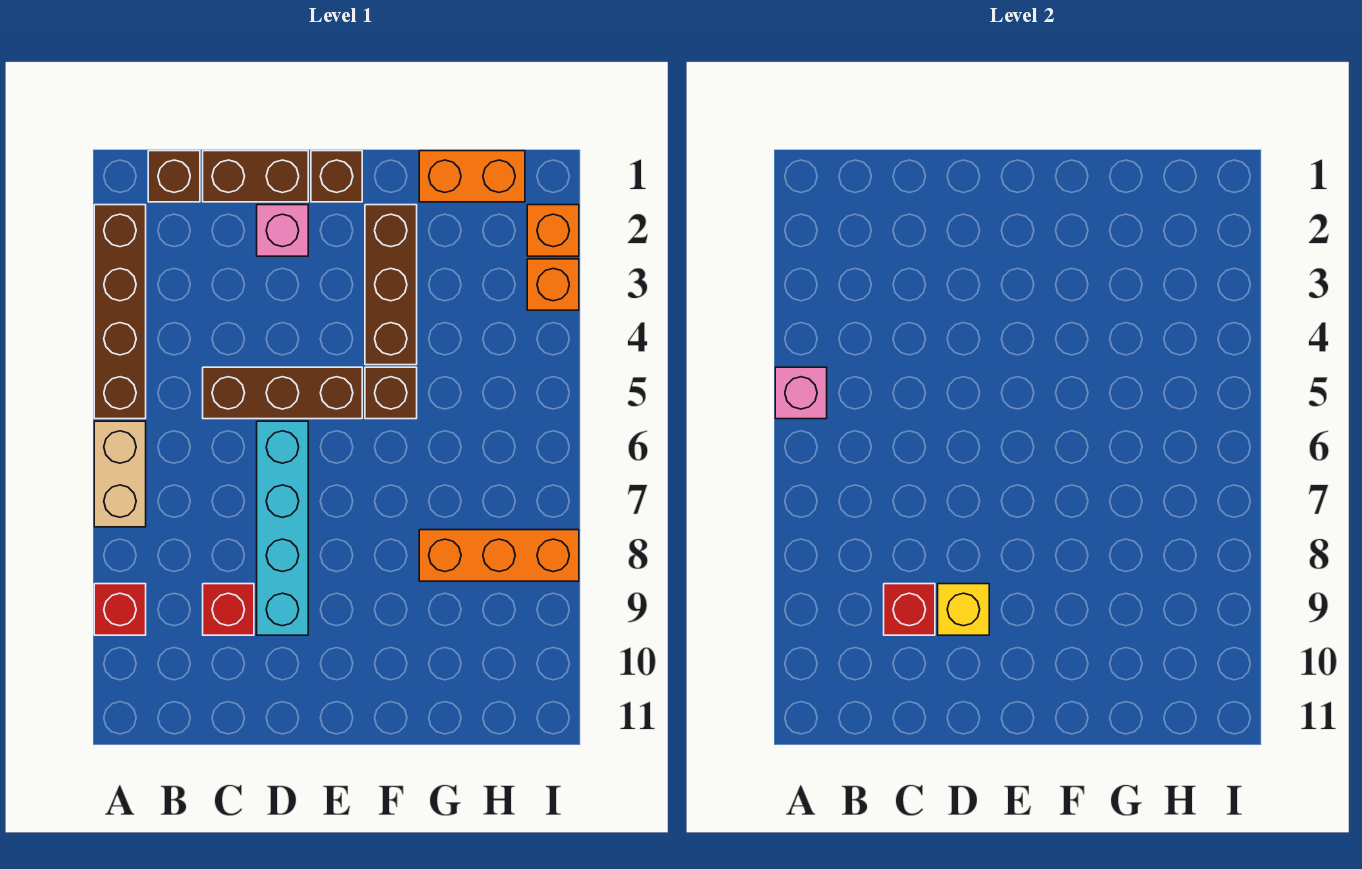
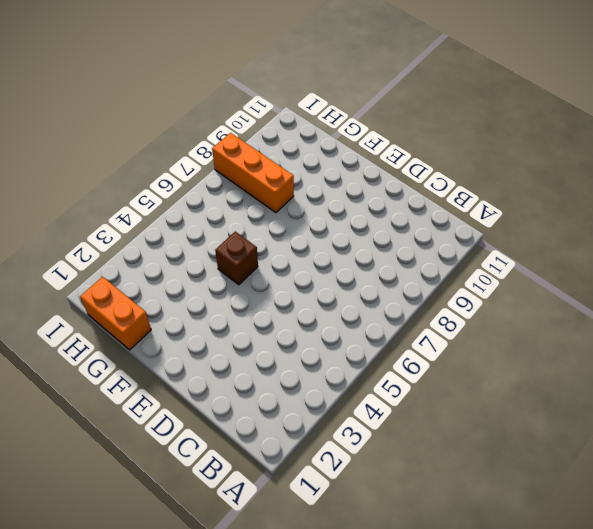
none -> brown brick A2:A5 level 1
none -> tan brick A6:A7 level 1
none -> red brick A9 level 1

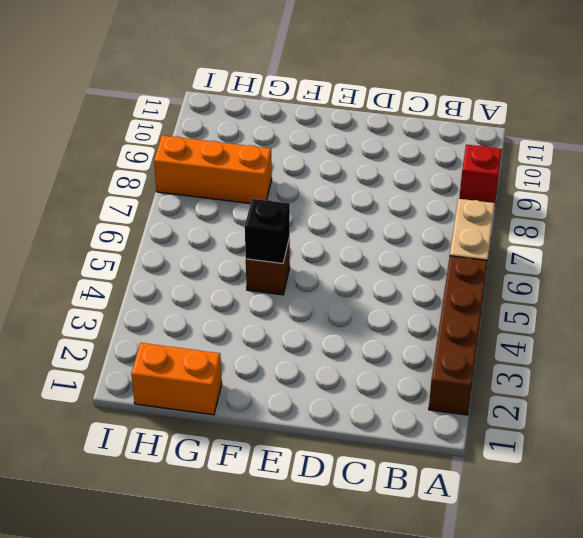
black brick F5 level 2 -> none
none -> brown brick B1 level 1
none -> brown brick C1:D1 level 1
none -> brown brick C5:E5 level 1

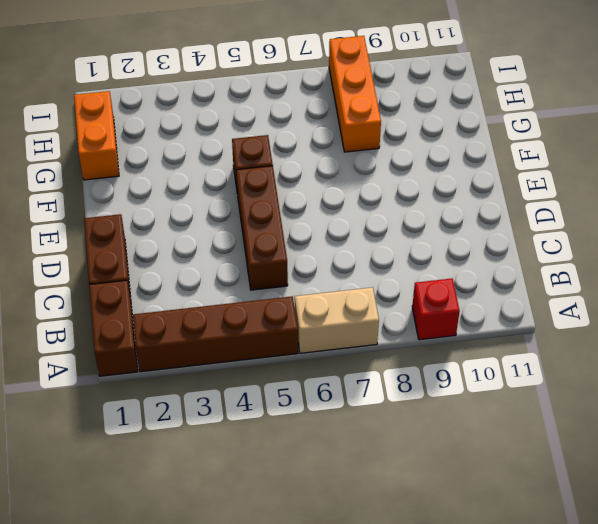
brown brick A1:B1 level 1 -> brown brick B1 level 1
none -> red brick C9 level 1
none -> pink brick D2 level 1
none -> cyan brick D6:D9 level 1

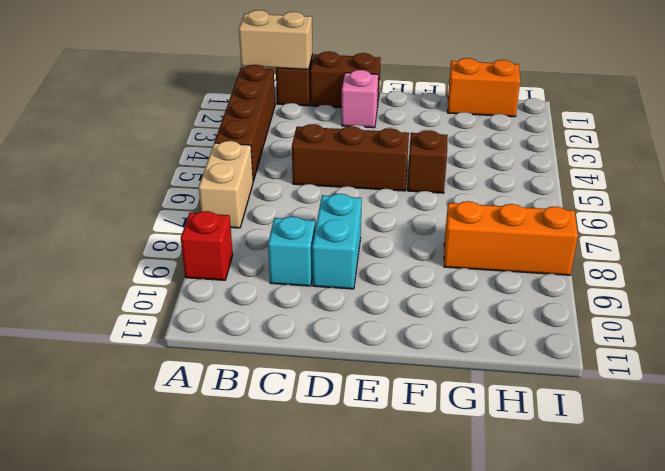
tan brick A1:B1 level 2 -> none
cyan brick C9 level 1 -> red brick C9 level 1
cyan brick D8:D9 level 1 -> cyan brick D6:D9 level 1
none -> brown brick E1 level 1
none -> brown brick F2:F4 level 1
none -> orange brick I2 level 1

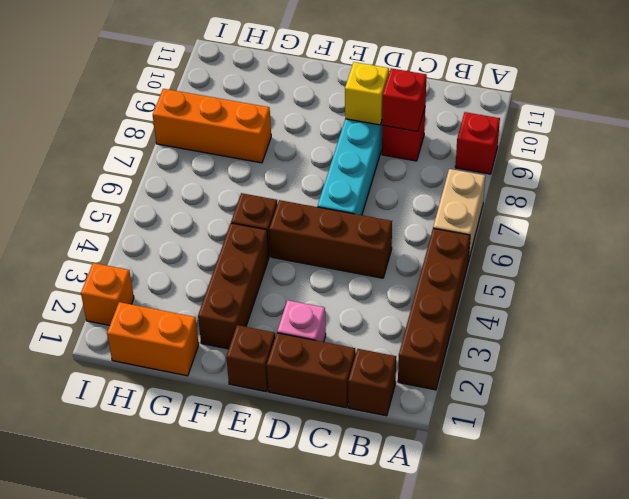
none -> orange brick I3 level 1
none -> pink brick A5 level 2

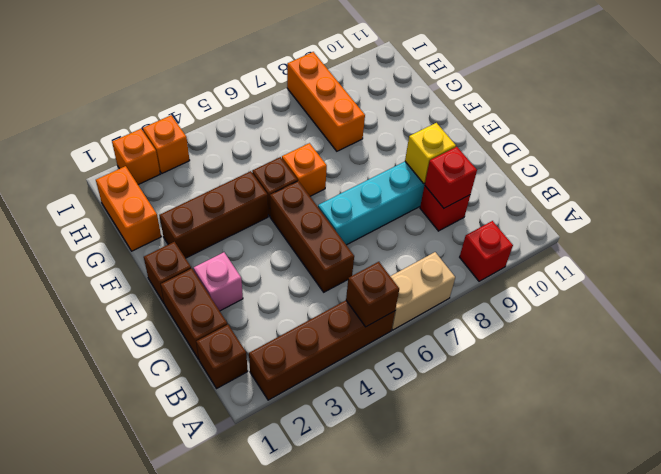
brown brick A5 level 2 -> pink brick A5 level 2
orange brick F6 level 1 -> none

